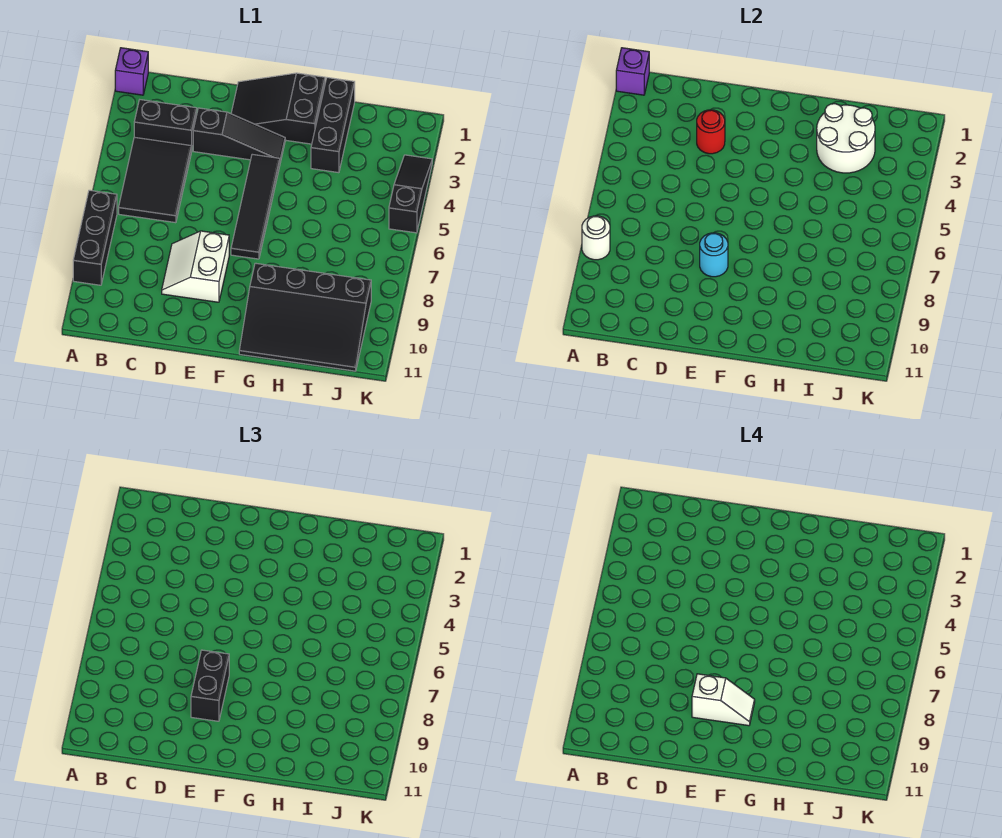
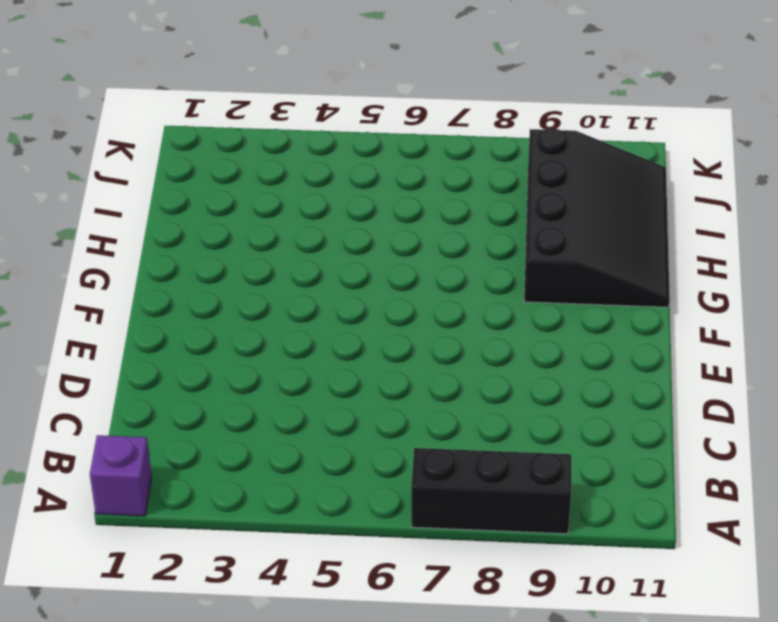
none -> black brick B3:C3 level 1
none -> black tile B4:C6 level 1
none -> black slope D3:F3 level 1 top D

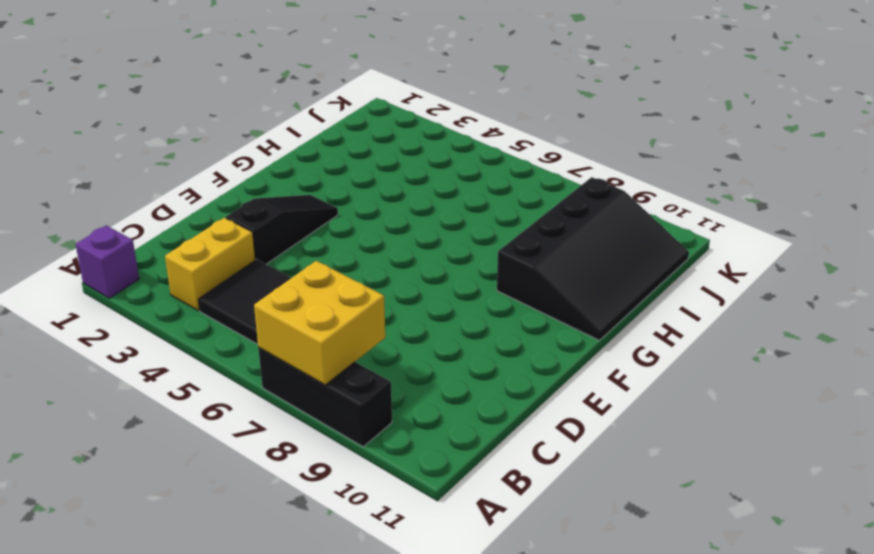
yellow brick A7:B8 level 2 -> white round brick A8 level 2
yellow brick B3:C3 level 1 -> black brick B3:C3 level 1
none -> white slope D8:E9 level 1 top E
none -> black slope E1:G2 level 1 top G
none -> black tile F4:F7 level 1

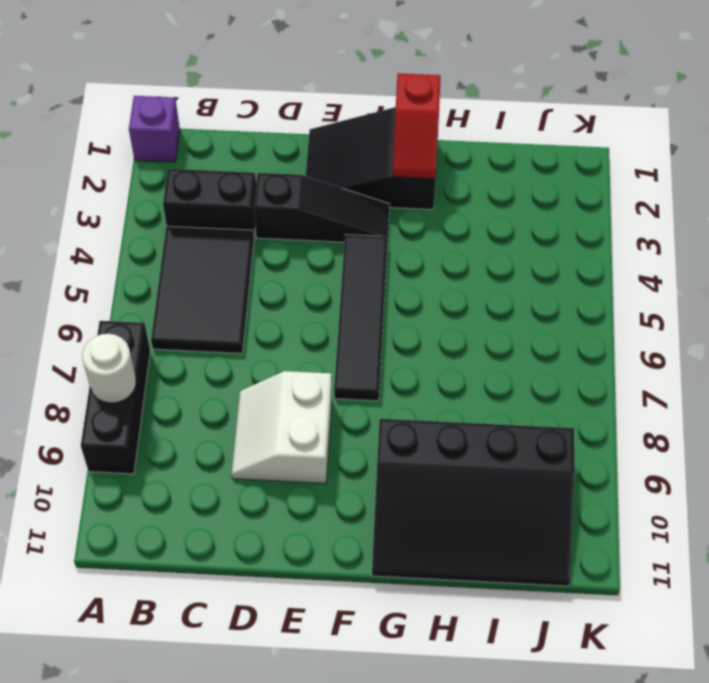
red slope G1:G2 level 2 top 1 -> none
none -> black brick H1:H3 level 1
none -> black slope K3:K5 level 1 top 5
none -> purple brick A1 level 2

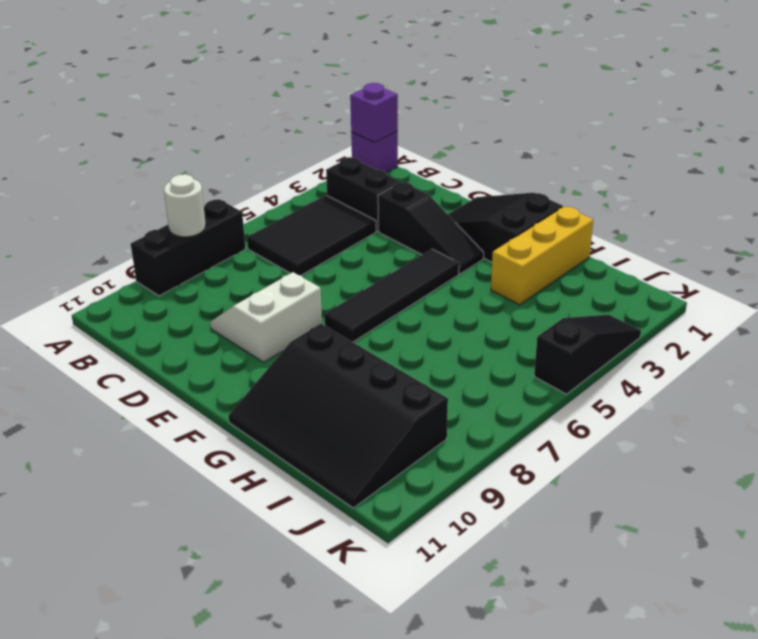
yellow brick H1:H3 level 1 -> black brick H1:H3 level 1
none -> red round brick D3 level 2
none -> cyan round brick E8 level 2
none -> white round brick H2:I3 level 2

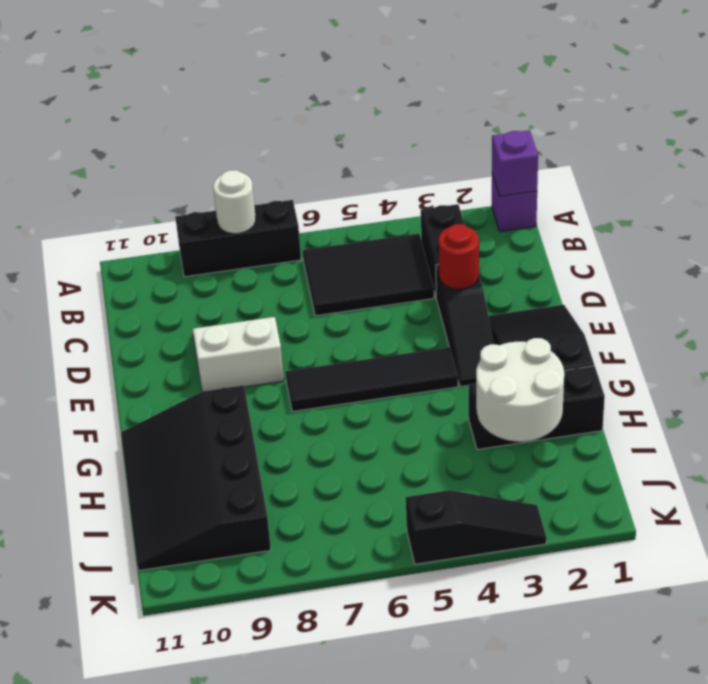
none -> cyan round brick E8 level 2
none -> black brick E8:E9 level 3
none -> white slope E9:F9 level 4 top E

